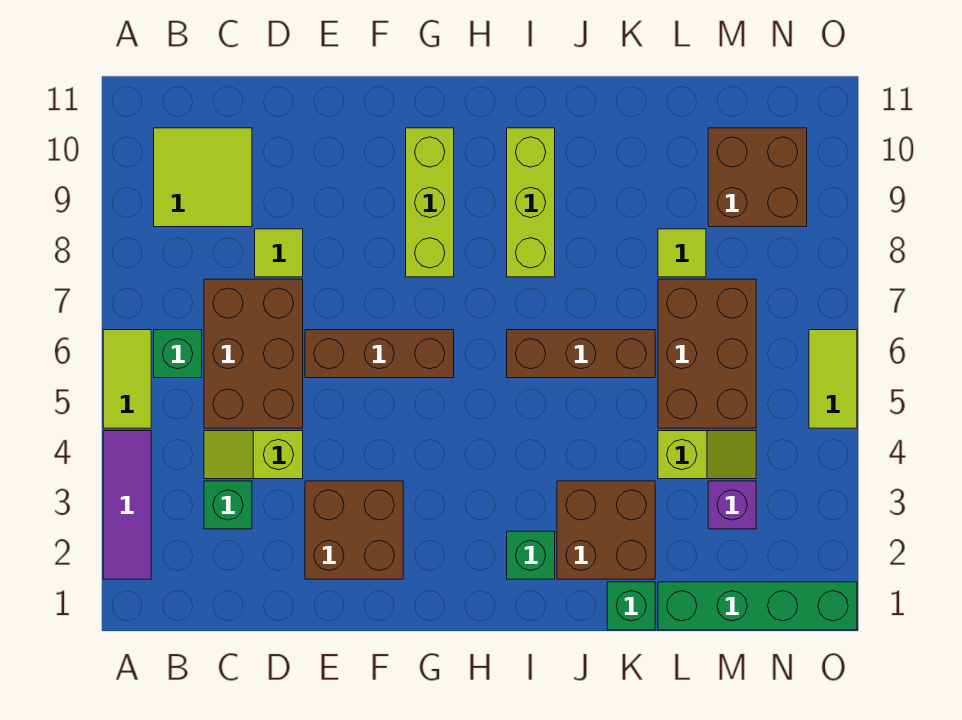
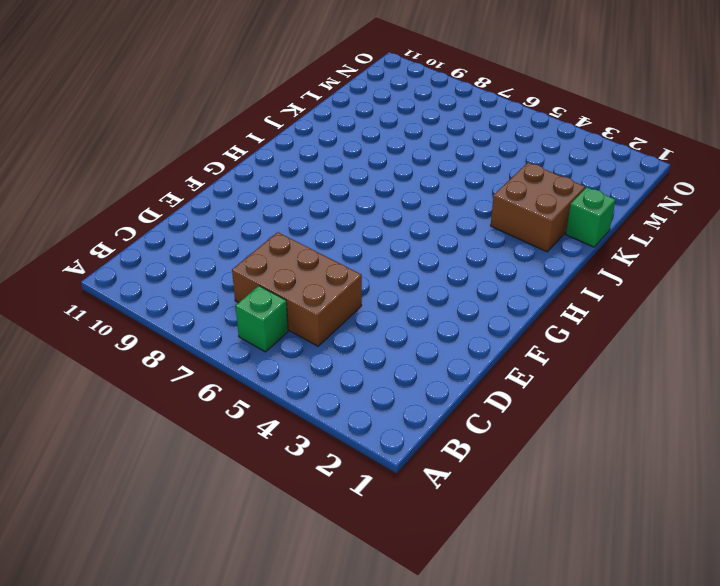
none -> purple tile A2:A4 level 1
none -> lime tile A5:A6 level 1
none -> lime tile B9:C10 level 1

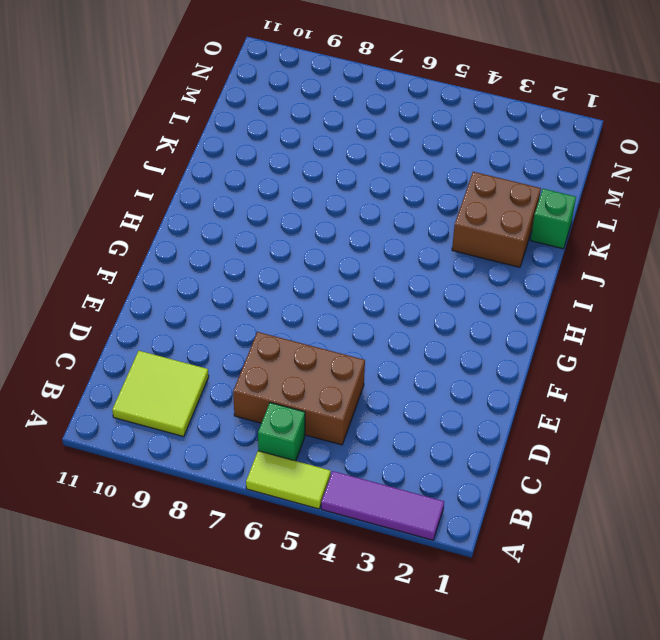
none -> green brick C3 level 1
none -> lime slope C4:D4 level 1 top D
none -> lime tile D8 level 1

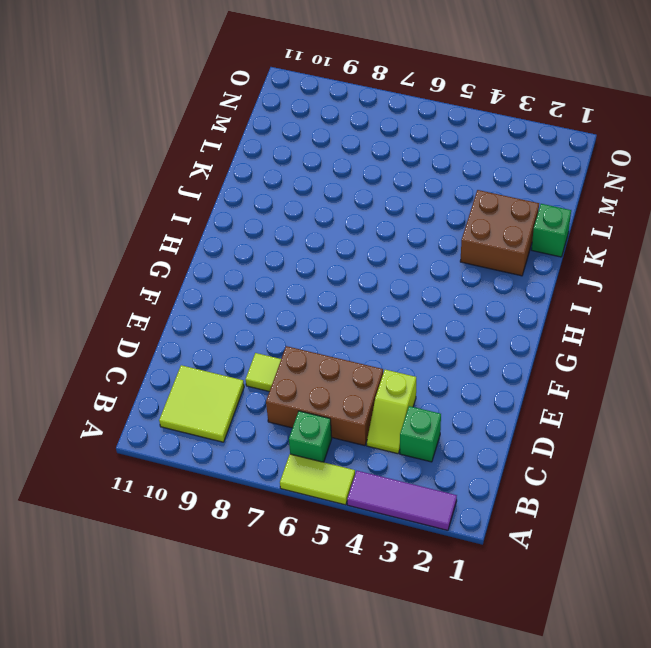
none -> brown brick E2:F3 level 1
none -> brown brick E6:G6 level 1
none -> lime brick G8:G10 level 1

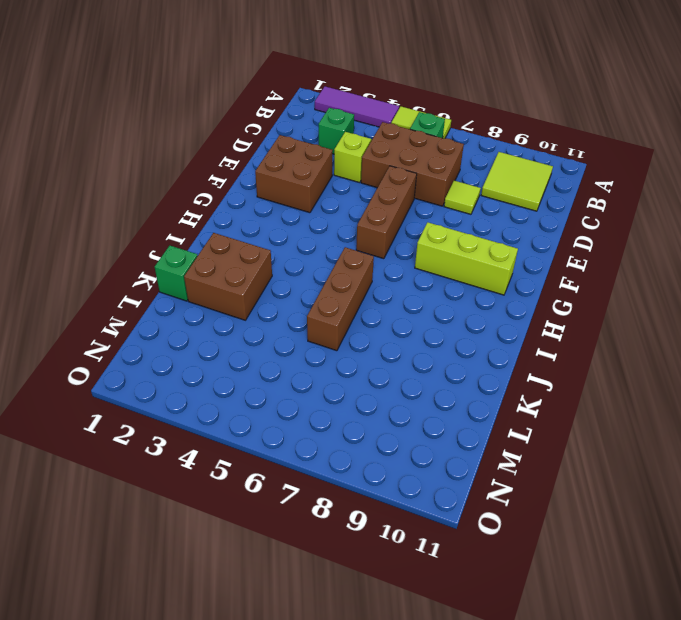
none -> green brick I2 level 1
none -> lime brick I8:I10 level 1
none -> green brick L1:O1 level 1

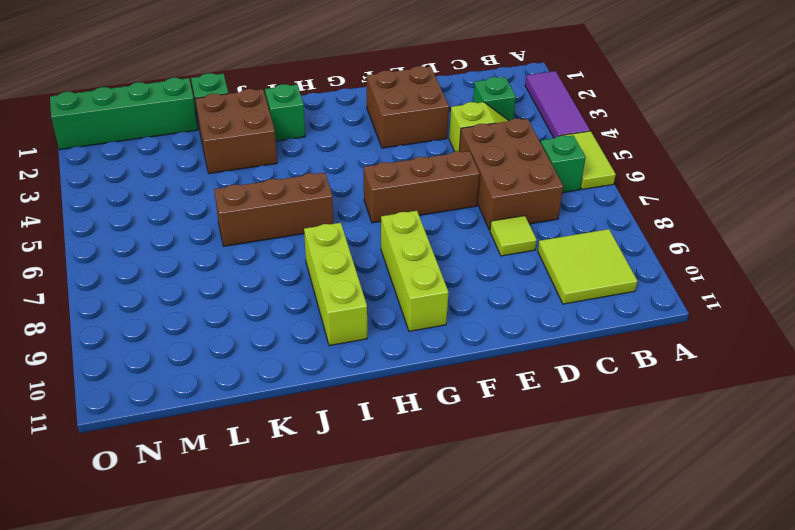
none -> lime slope L4:M4 level 1 top L
none -> brown brick L5:M7 level 1
none -> lime tile L8 level 1

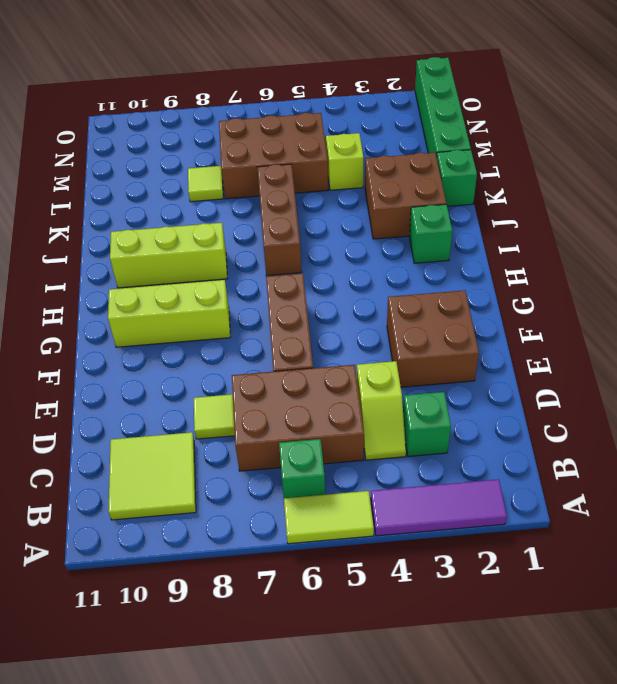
none -> purple brick M3 level 1
none -> brown brick M9:N10 level 1
none -> lime tile O5:O6 level 1

